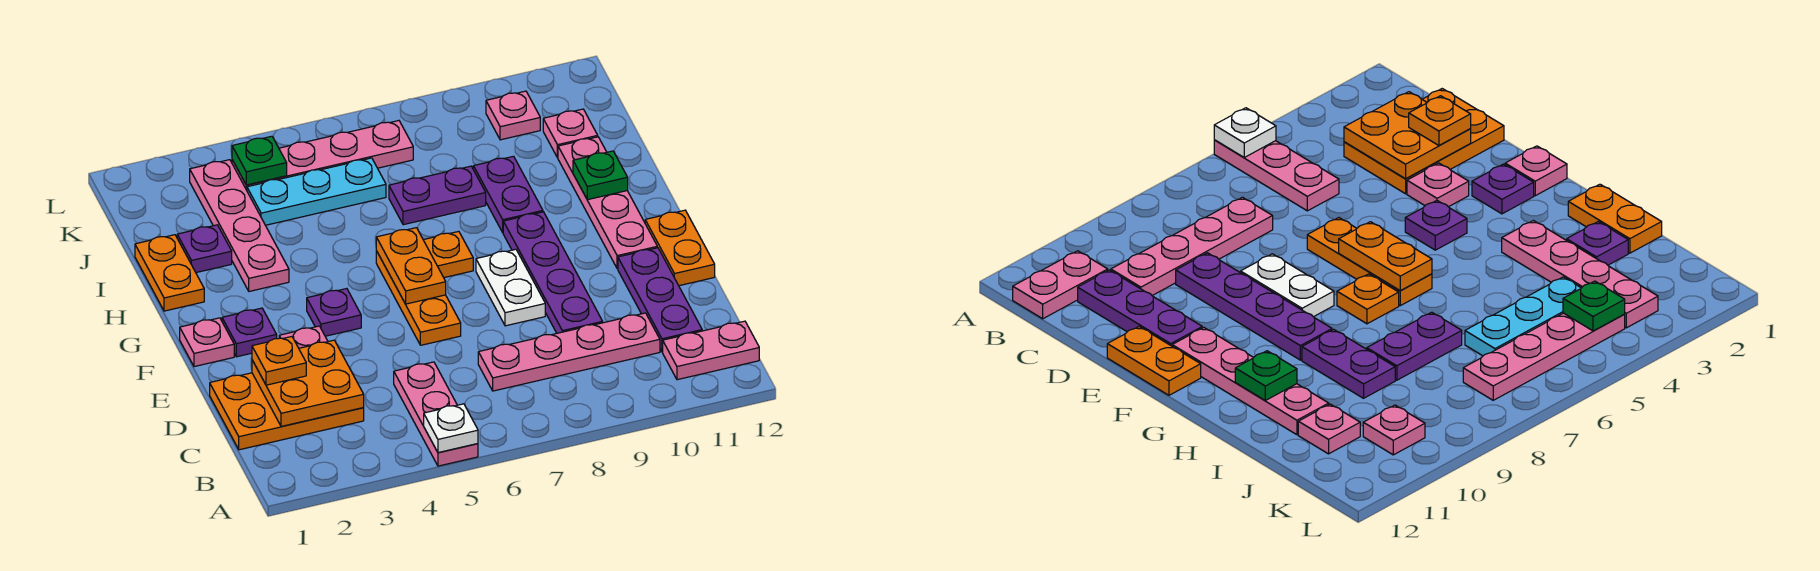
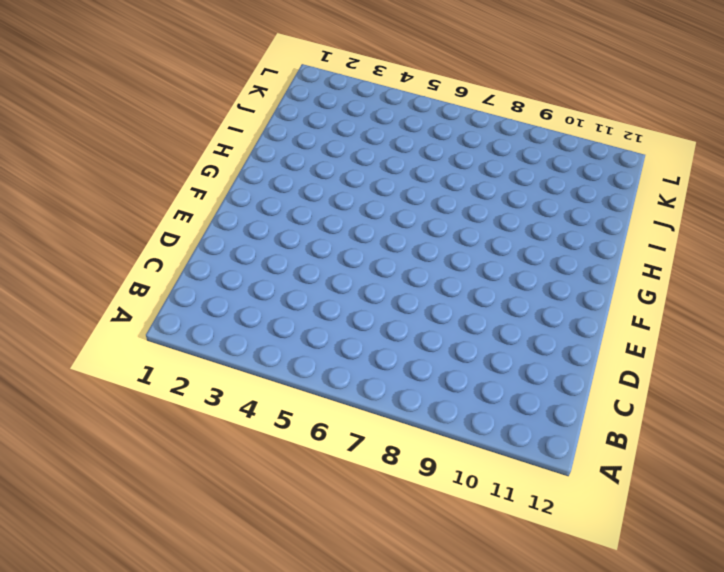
none -> pink plate A5:C5 level 1
none -> pink plate B11:B12 level 1
none -> orange plate C1:D3 level 1
none -> pink plate C7:C10 level 1

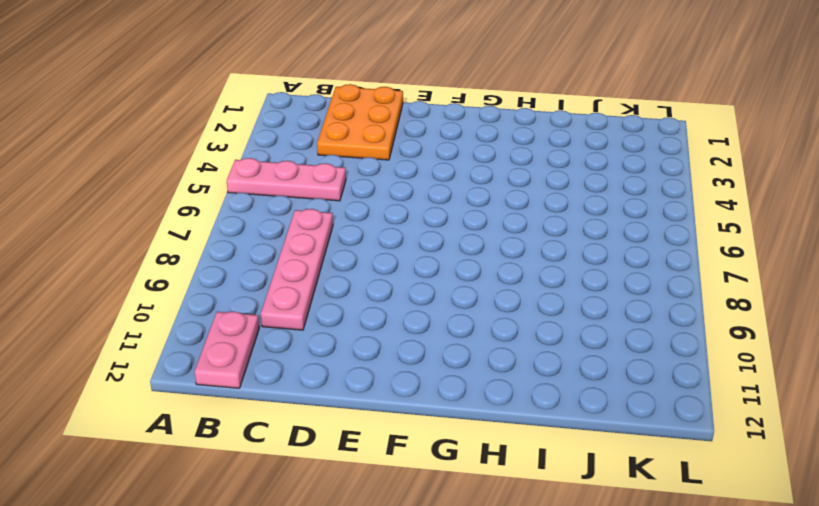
none -> purple plate C11:E11 level 1
none -> purple plate D9:G9 level 1
none -> pink plate E3 level 1
none -> orange plate E6:G6 level 1

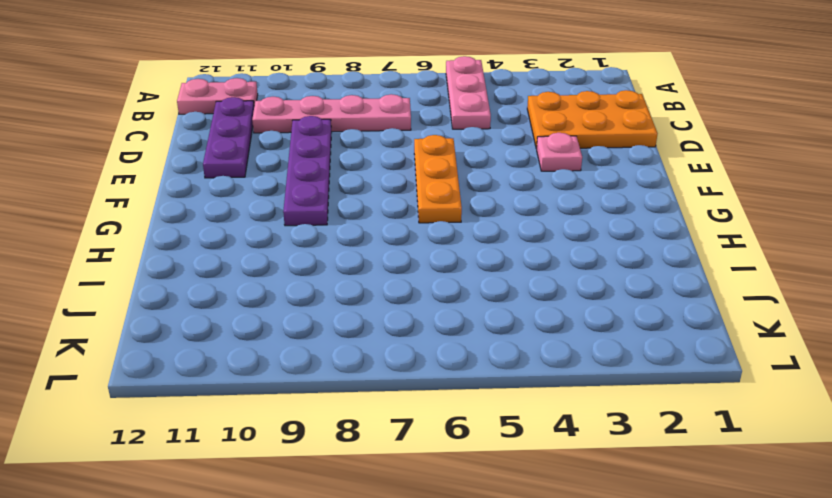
none -> white plate E8:F8 level 1
none -> orange plate E12:F12 level 1
none -> pink plate F1 level 1
none -> purple plate F2 level 1

